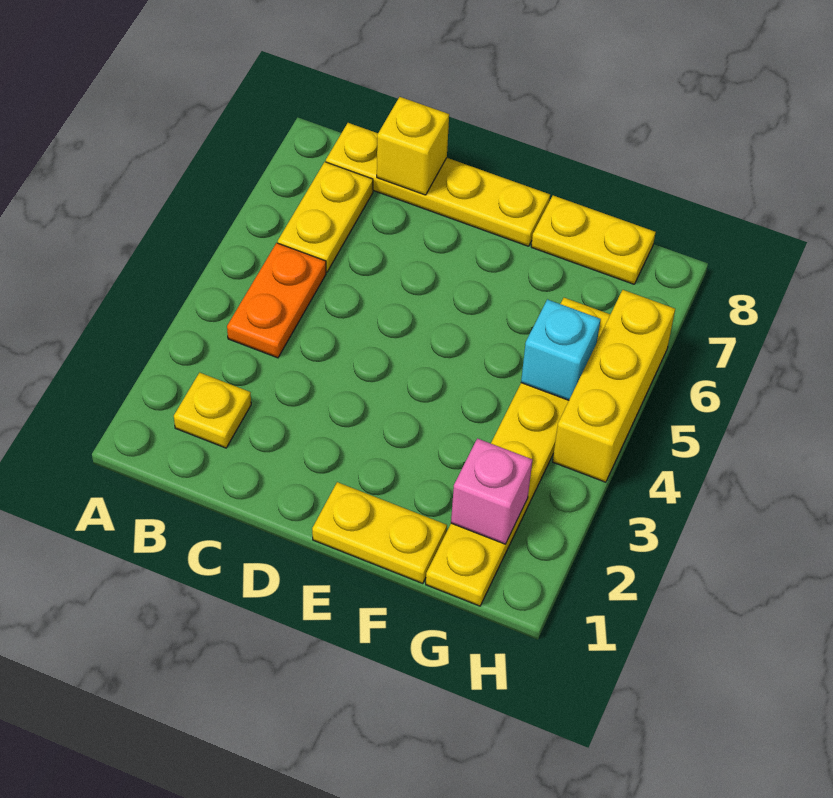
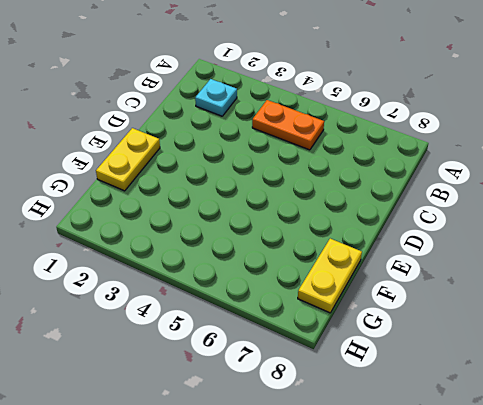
cyan plate B2 level 1 -> yellow plate B2 level 1
none -> yellow plate B6:B7 level 1
none -> yellow plate B8:E8 level 1

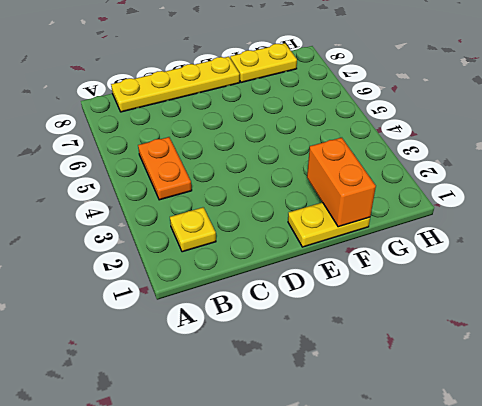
orange brick F1:F2 level 2 -> none
none -> yellow plate B6:B7 level 1
none -> yellow plate G1:G6 level 1

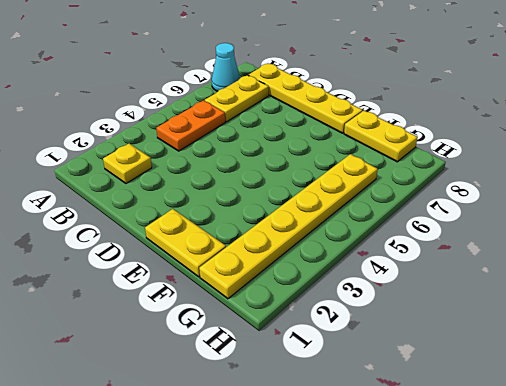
cyan cone A7 level 1 -> none
none -> yellow brick H4:H6 level 1
none -> yellow brick C8 level 2

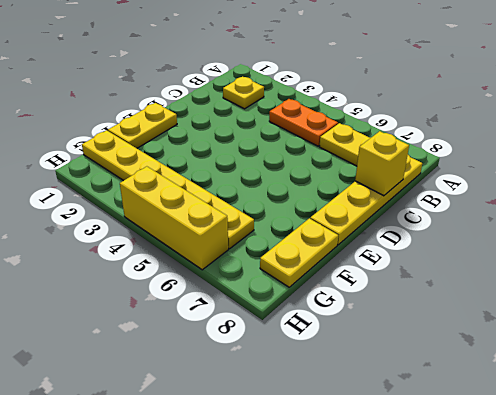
none -> pink brick G2 level 2
none -> cyan brick G5 level 2

